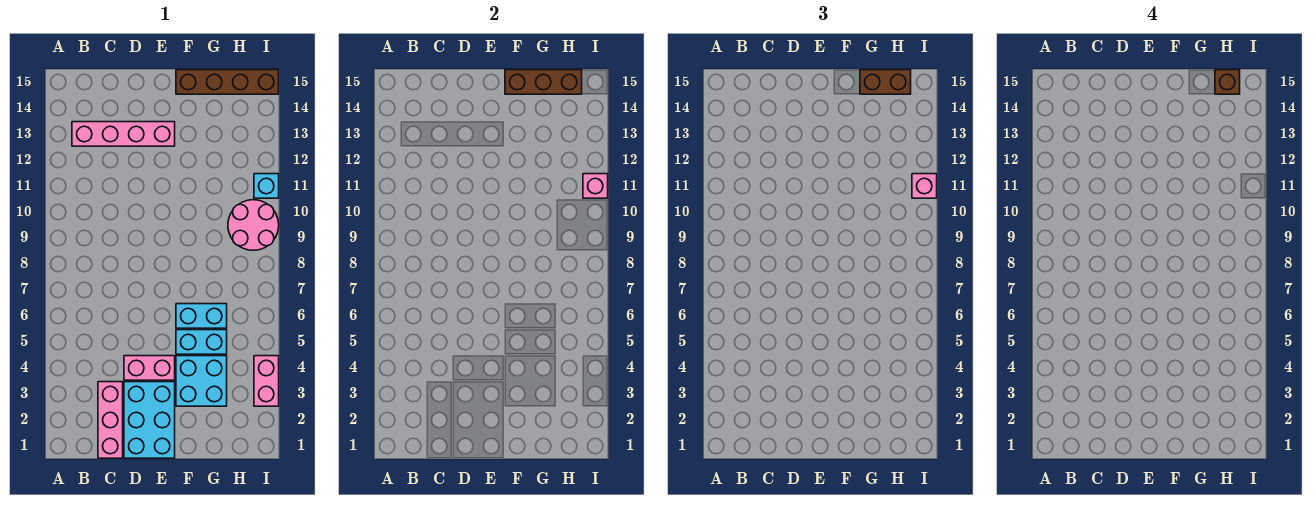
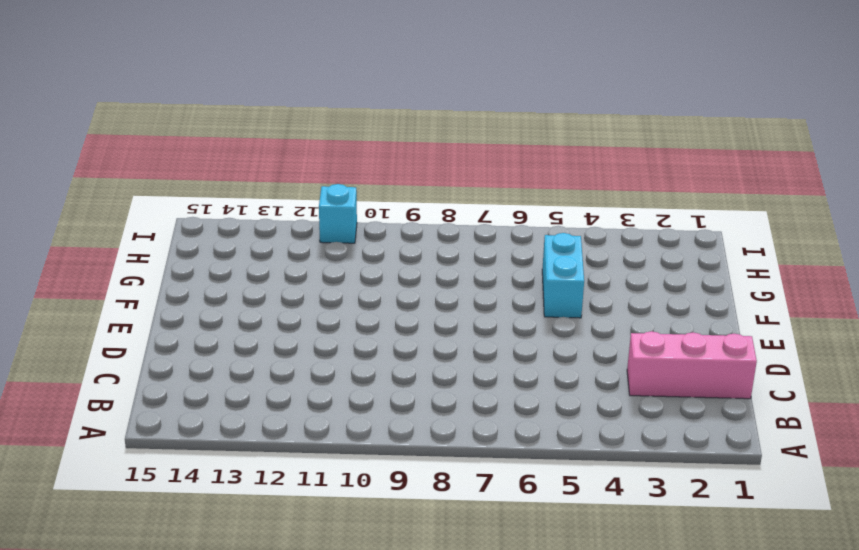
none -> pink brick B13:E13 level 1
none -> cyan brick D1:E3 level 1
none -> pink brick D4:E4 level 1

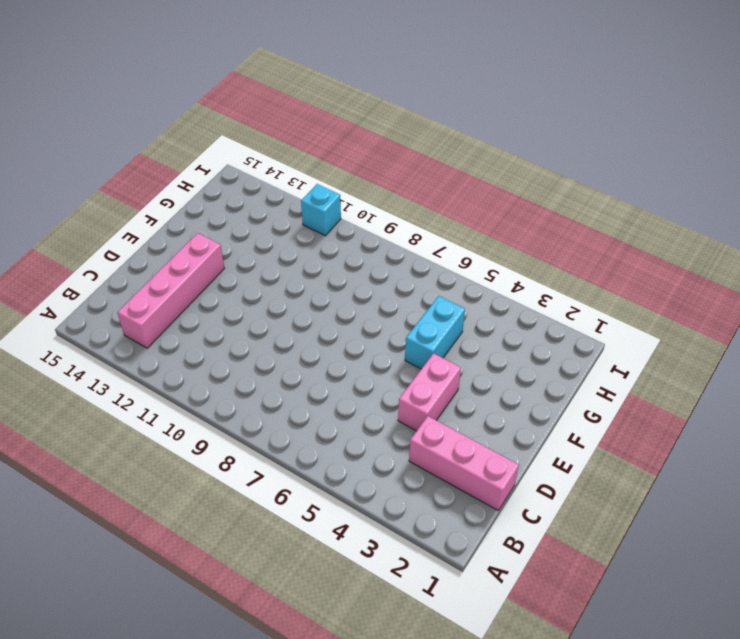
none -> cyan brick D1:E3 level 1
none -> cyan brick F3:G4 level 1
none -> cyan brick F6:G6 level 1

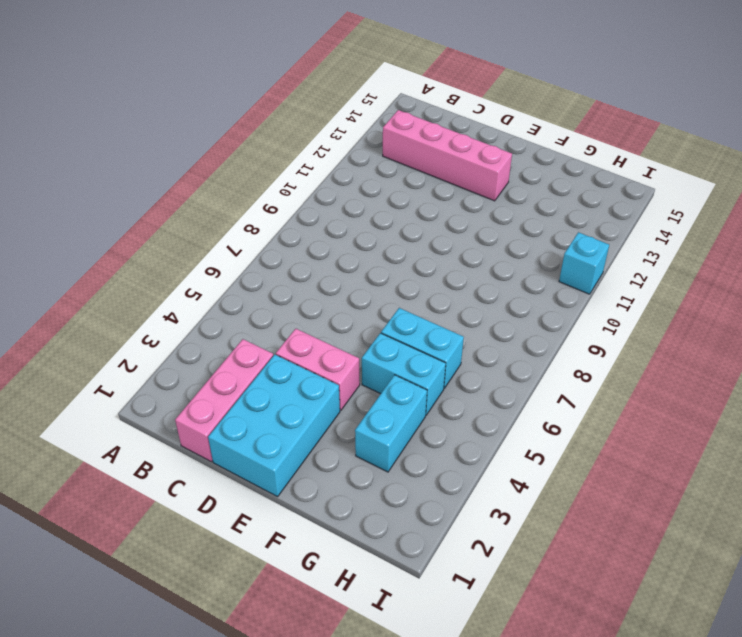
cyan brick G3:G4 level 1 -> cyan brick F3:G4 level 1
none -> brown brick F15:I15 level 1
none -> pink round brick H9:I10 level 1
none -> pink brick I3:I4 level 1

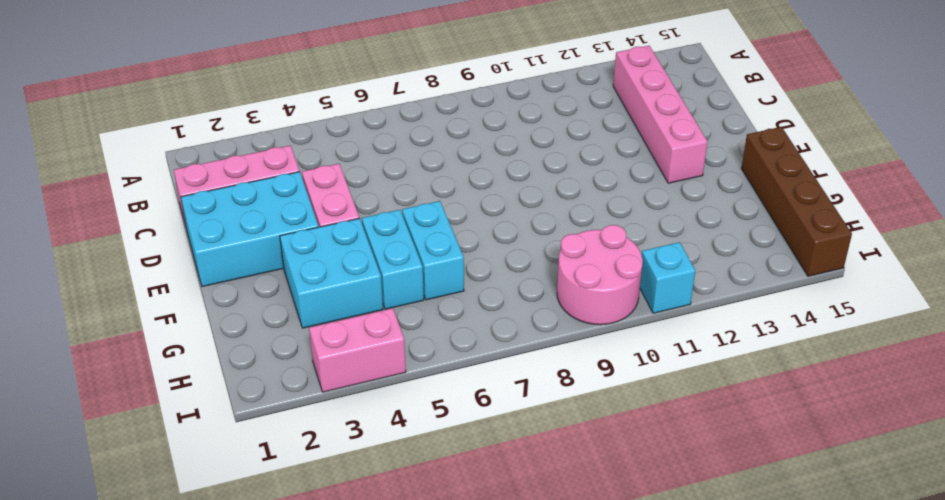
none -> brown brick F15:H15 level 2
none -> pink brick I11 level 2
none -> brown brick G15:H15 level 3

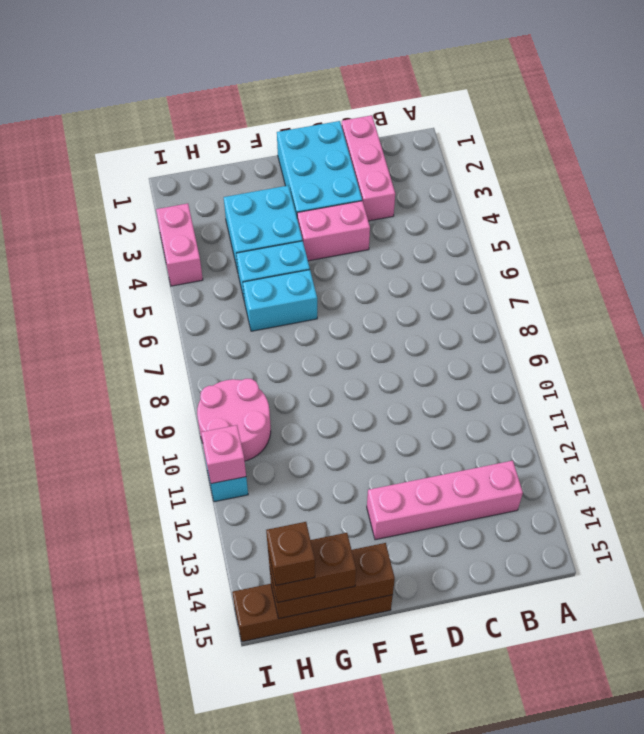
none -> pink brick I11 level 3

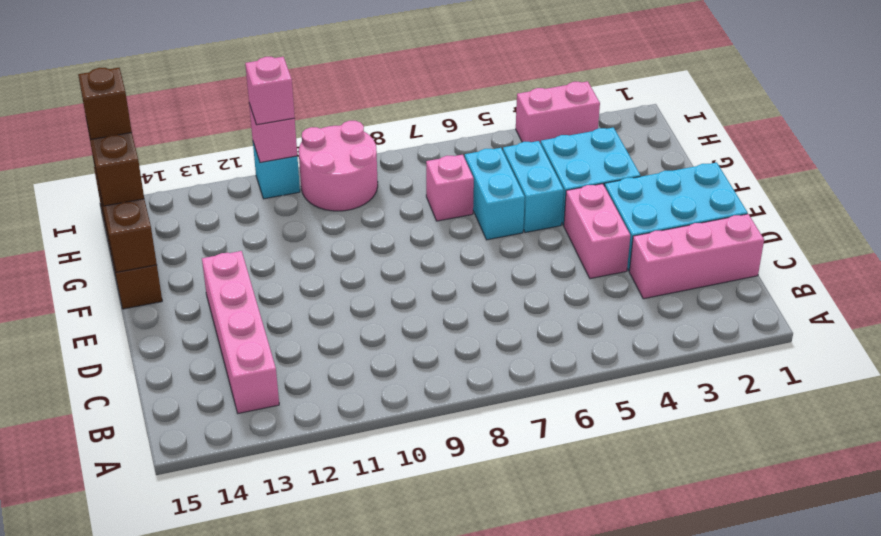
pink brick G7 level 1 -> none

